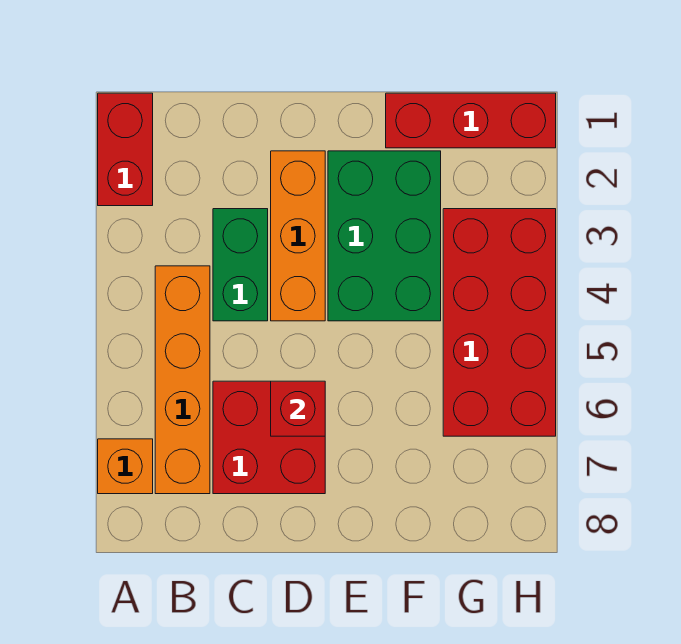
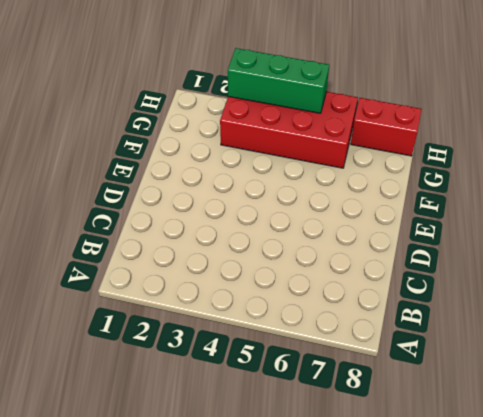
green brick H3:H5 level 2 -> none
red brick H7:H8 level 1 -> red brick A1:A2 level 1
none -> orange brick A7 level 1
none -> orange brick B4:B7 level 1

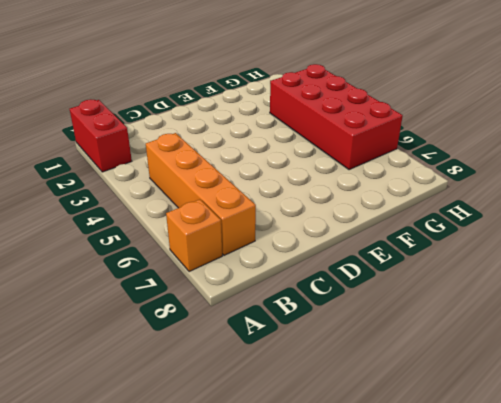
none -> green brick C3:C4 level 1
none -> red brick C6:D7 level 1

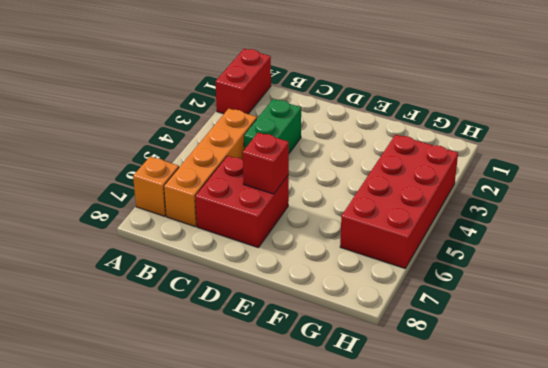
none -> orange brick D2:D4 level 1
none -> green brick E2:F4 level 1

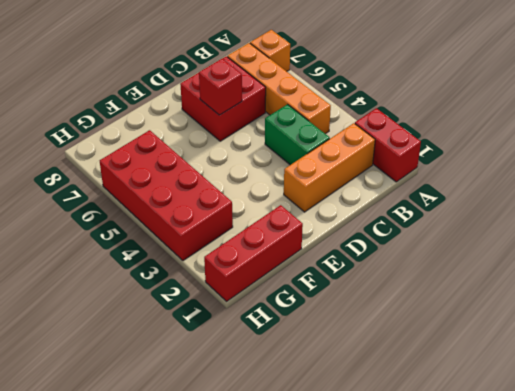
orange brick B2:D2 level 1 -> orange brick D2:D4 level 1
none -> green brick E2:F4 level 1

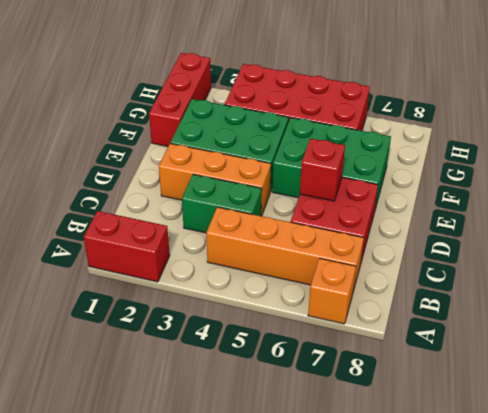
green brick E5:F7 level 1 -> none

